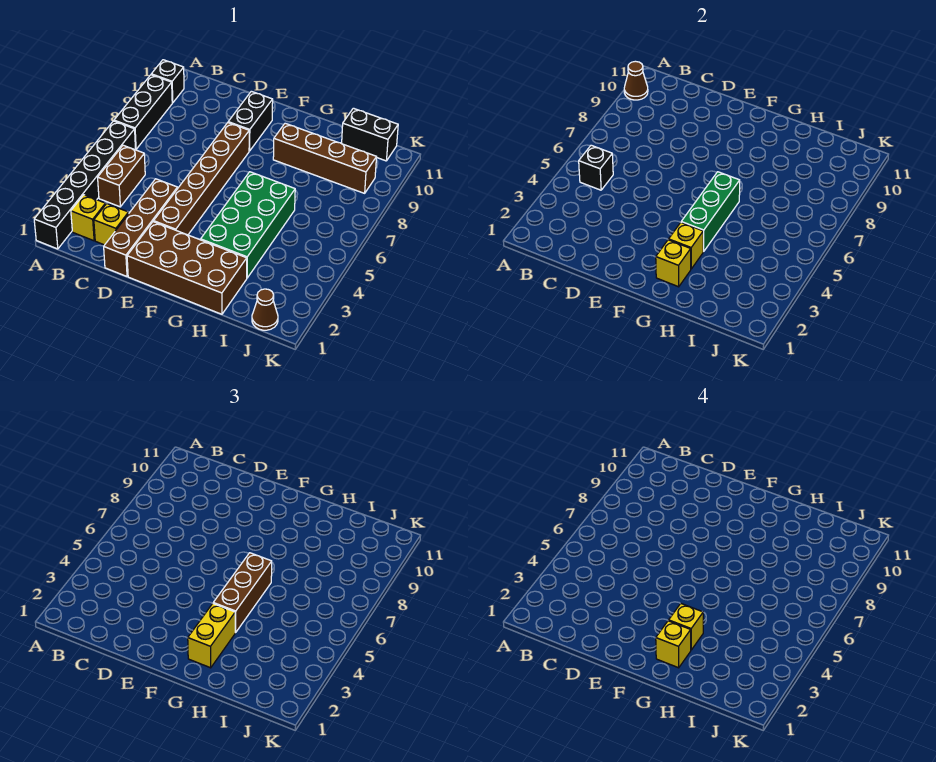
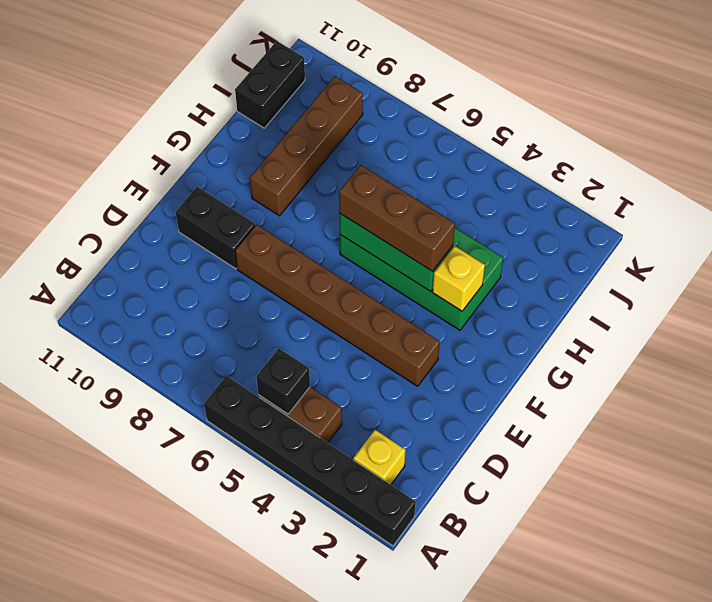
none -> black brick A7:A9 level 1
none -> black brick A10 level 1
none -> yellow brick C2 level 1

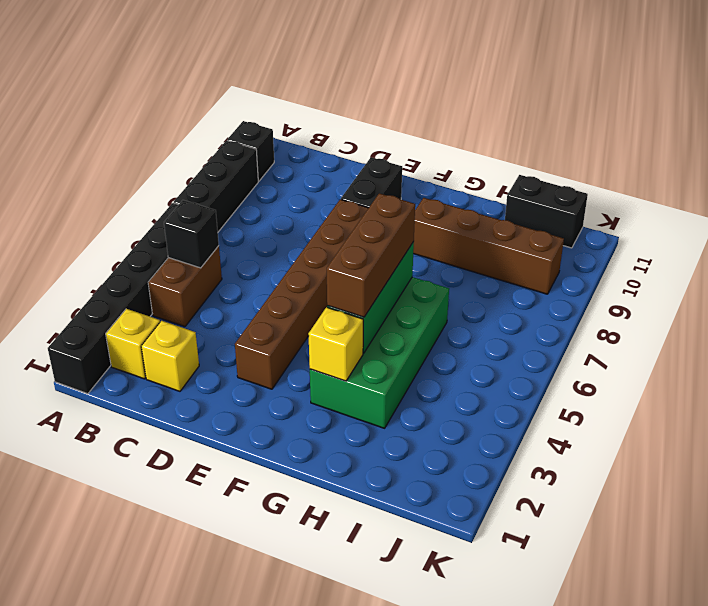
none -> brown brick D1:D4 level 1
none -> brown brick E1:H2 level 1
none -> brown cone J1 level 1

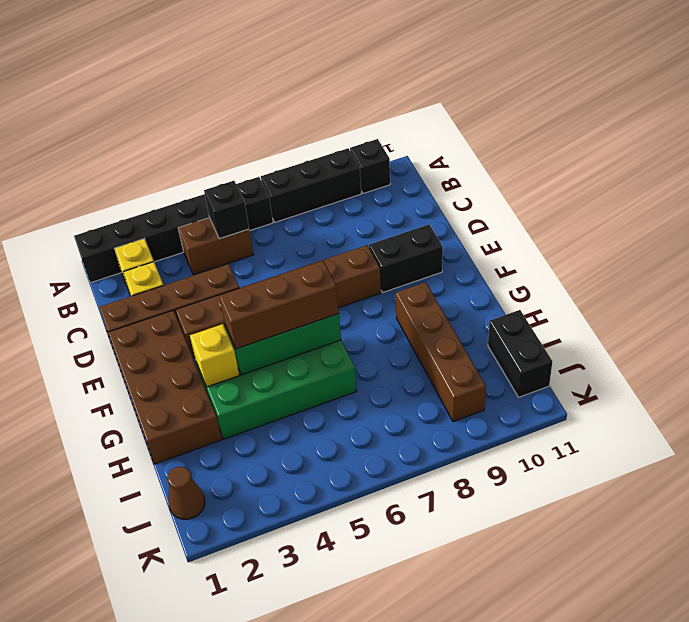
none -> brown cone A10 level 2
none -> yellow brick G2 level 2
none -> yellow brick G2:G3 level 3

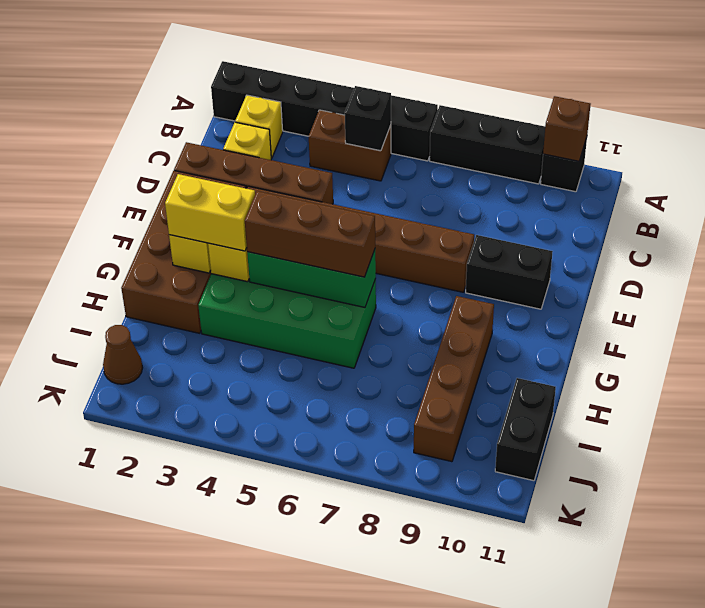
brown brick A10 level 2 -> brown cone A10 level 2
none -> yellow brick G2 level 4
none -> yellow brick G3 level 4

